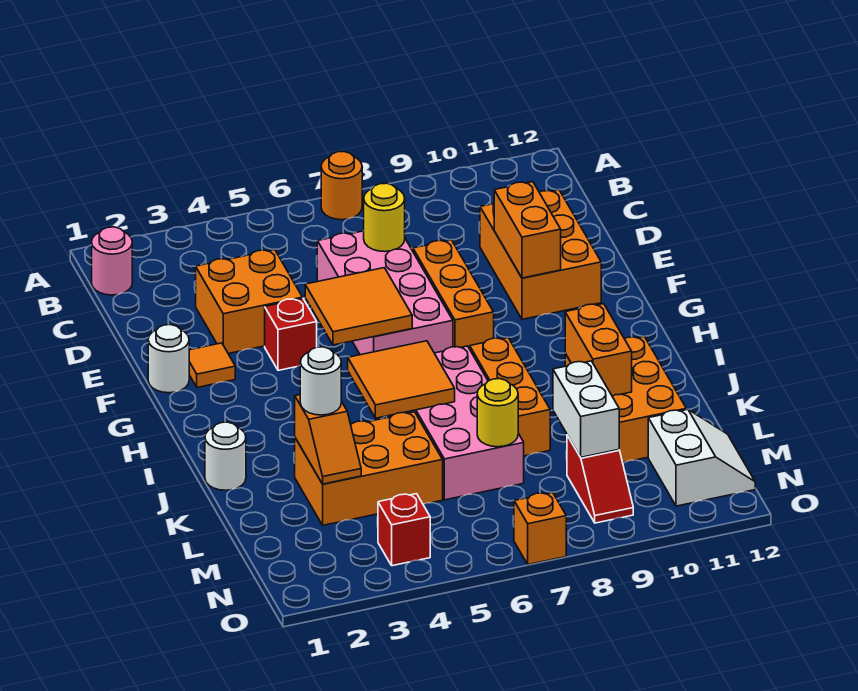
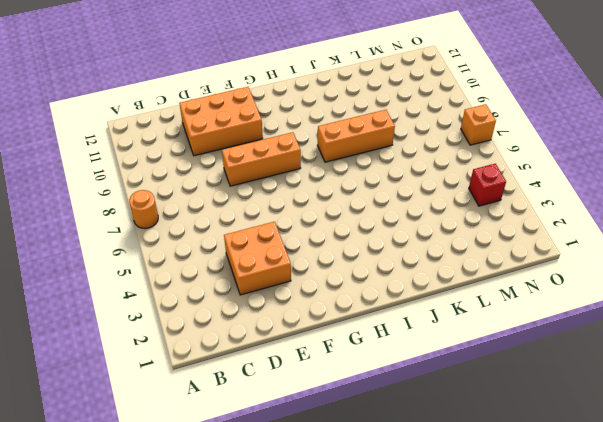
none -> pink round brick B1 level 1
none -> pink brick D6:G7 level 1
none -> white round brick F1 level 1

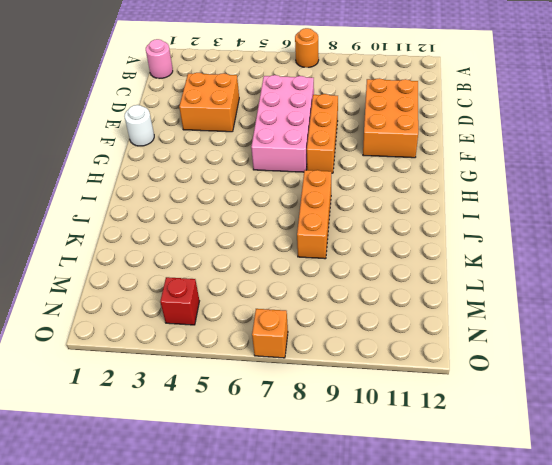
none -> orange tile F2 level 1
none -> red brick F4 level 1
none -> pink brick I6:L7 level 1

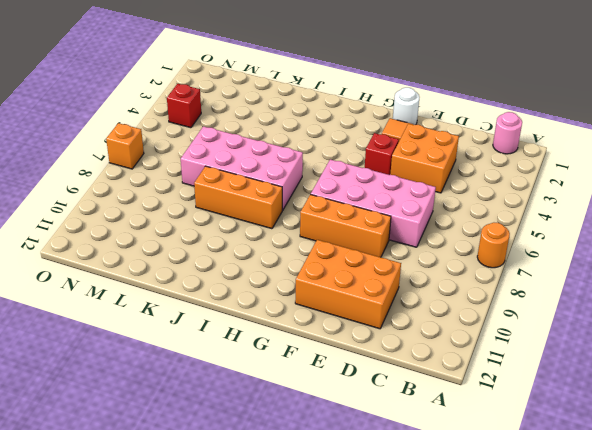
none -> white round brick J1 level 1
none -> orange brick J10:L11 level 1
none -> orange brick K3:L5 level 1

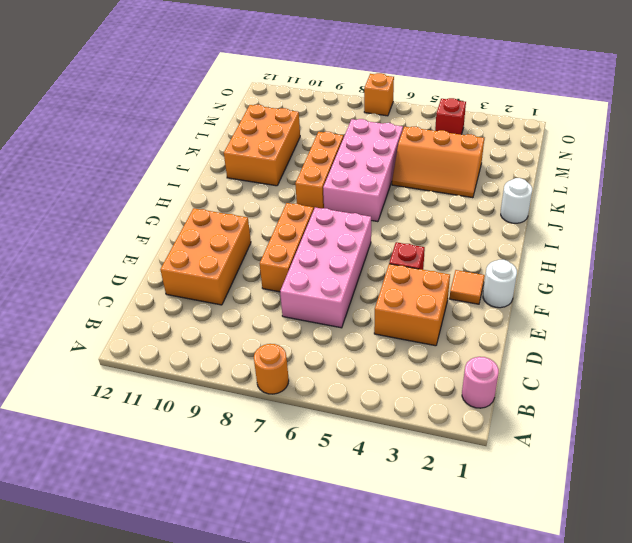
orange slope K3:L5 level 1 top L -> orange brick K3:L5 level 1
none -> red slope M9:N9 level 1 top M
none -> white slope M11:N12 level 1 top 11
none -> yellow round brick D7 level 2

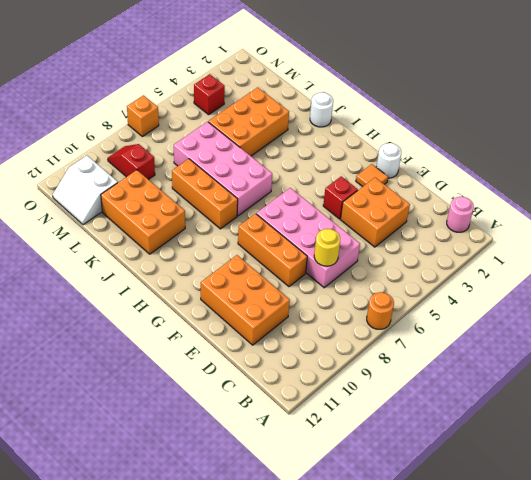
none -> orange brick E10:F10 level 2
none -> orange tile F5:G6 level 2
none -> orange tile I5:J6 level 2

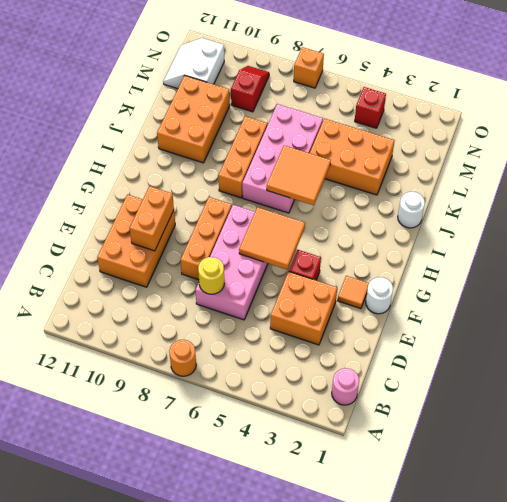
none -> orange brick J10:K10 level 2
none -> orange slope K3:L3 level 2 top K
none -> yellow round brick L7 level 2

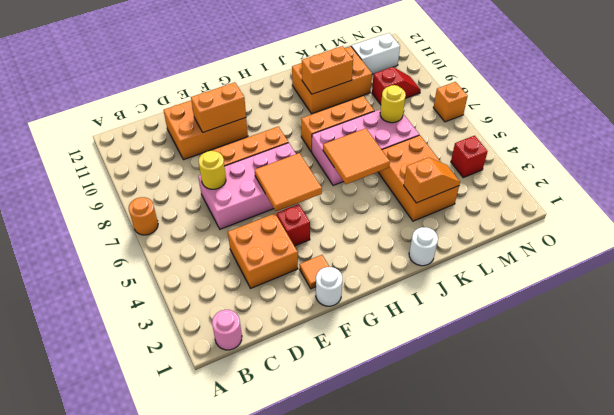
none -> white brick L9:M9 level 2
none -> white round brick K3 level 3

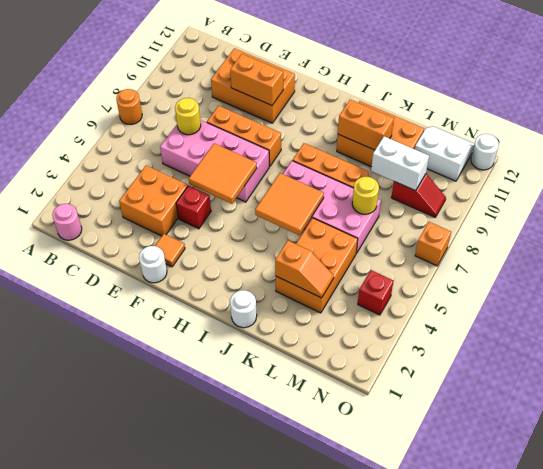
white round brick O12 level 1 -> white round brick K3 level 3

